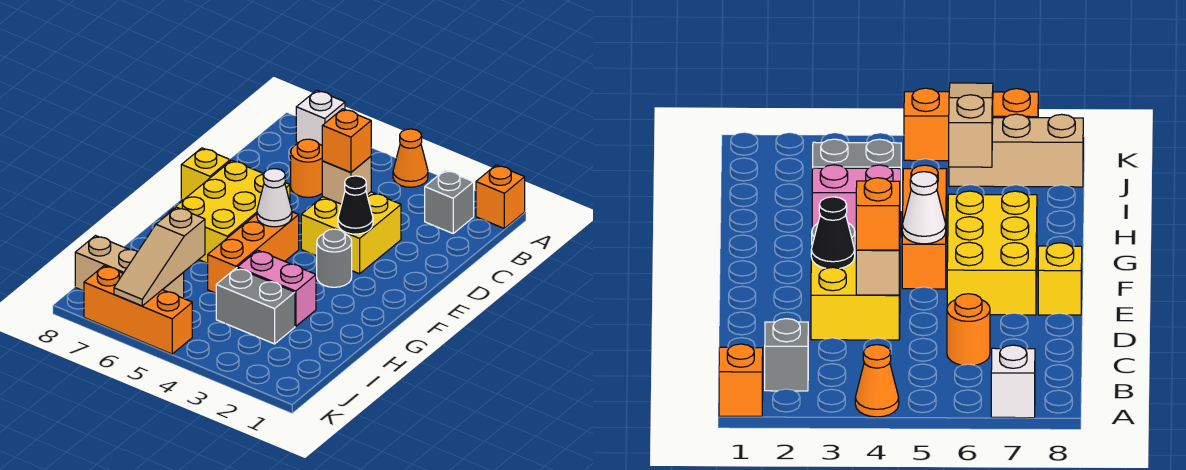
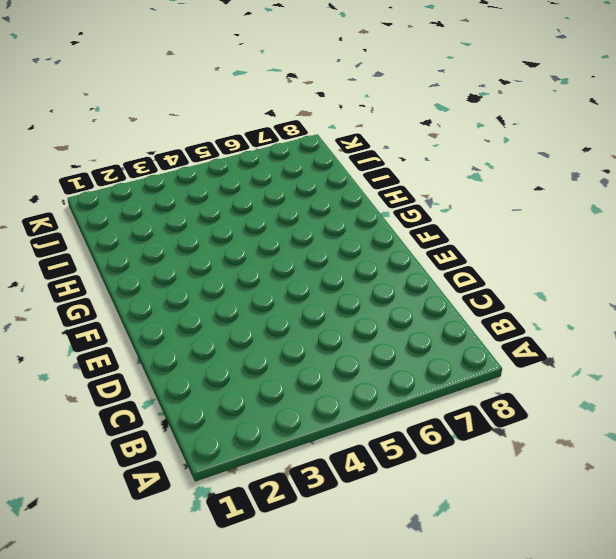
none -> orange brick A1 level 1
none -> orange cone A4 level 1
none -> white brick A7 level 1

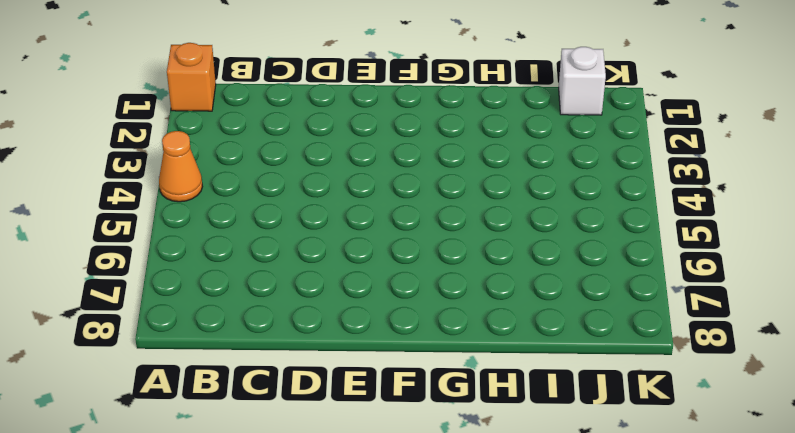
white brick J1 level 1 -> white brick A7 level 1
none -> grey brick B2 level 1
none -> orange round brick C6 level 1
none -> yellow brick D3:E4 level 1

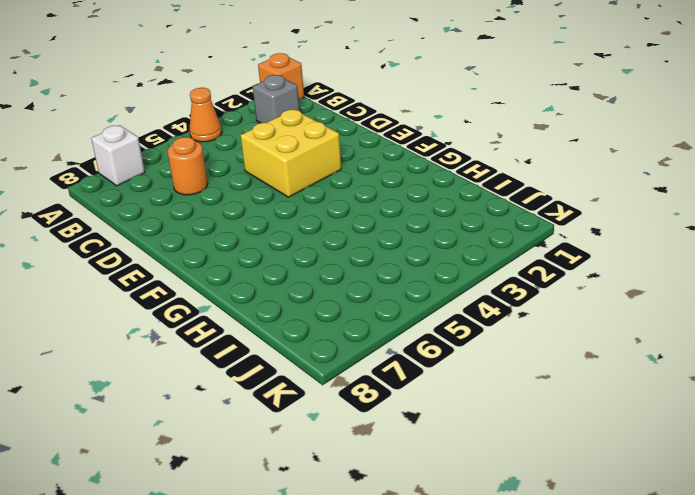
none -> yellow brick E6:G7 level 1
none -> yellow brick E8 level 1
none -> grey round brick F3 level 1

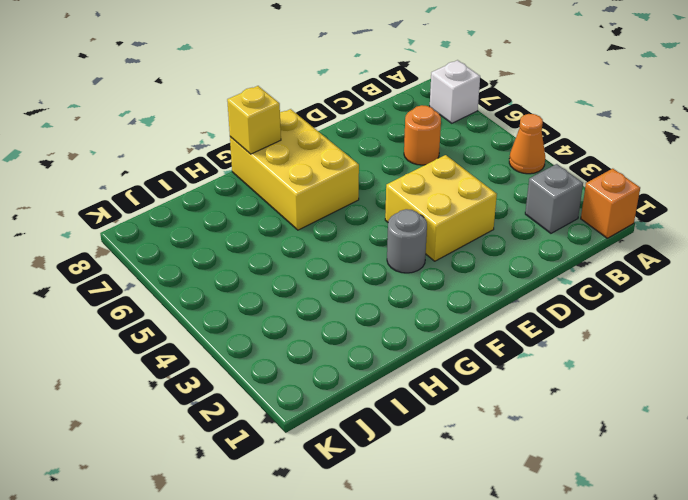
yellow brick F6:G8 level 1 -> yellow brick E6:G7 level 1
yellow brick G8 level 2 -> yellow brick E8 level 1
none -> orange brick F5:H5 level 1
none -> pink brick H3:H4 level 1
none -> grey brick I3:I4 level 1

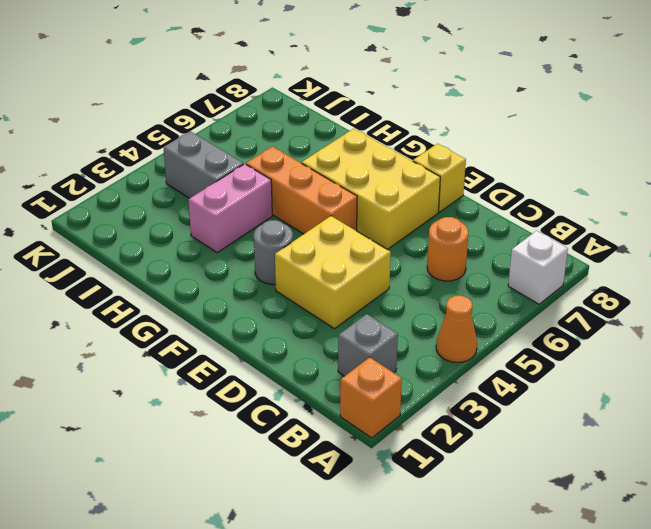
grey brick I4:J4 level 1 -> grey brick I3:I4 level 1
none -> tan brick J6:J8 level 1
none -> orange brick K5:K7 level 1
none -> tan brick D4 level 2

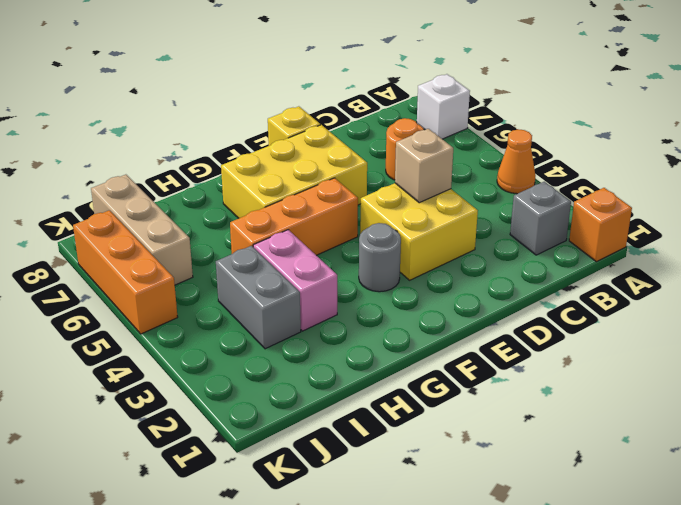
none -> black cone E3 level 2
none -> white cone F5 level 2
none -> tan slope I6:K6 level 2 top I

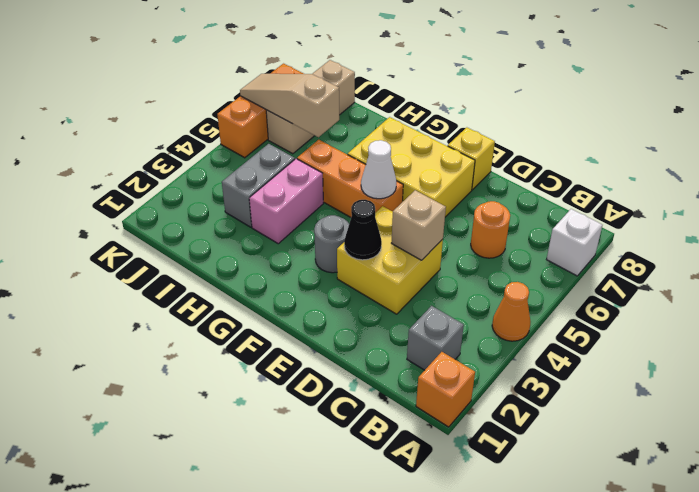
none -> orange brick D4 level 3

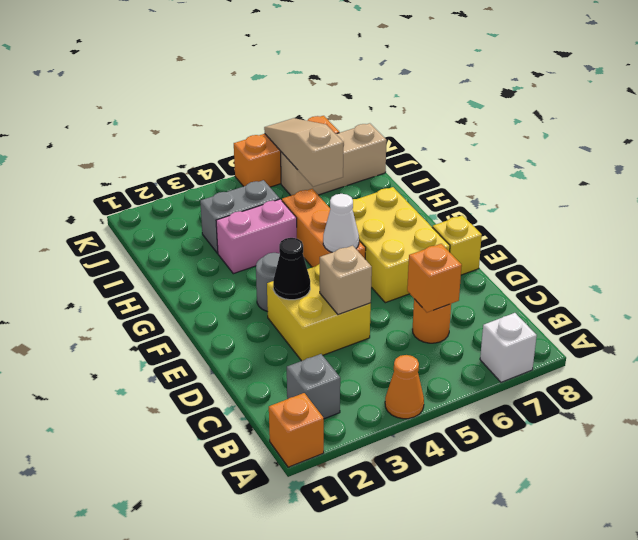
orange brick C6 level 2 -> orange brick D4 level 3

